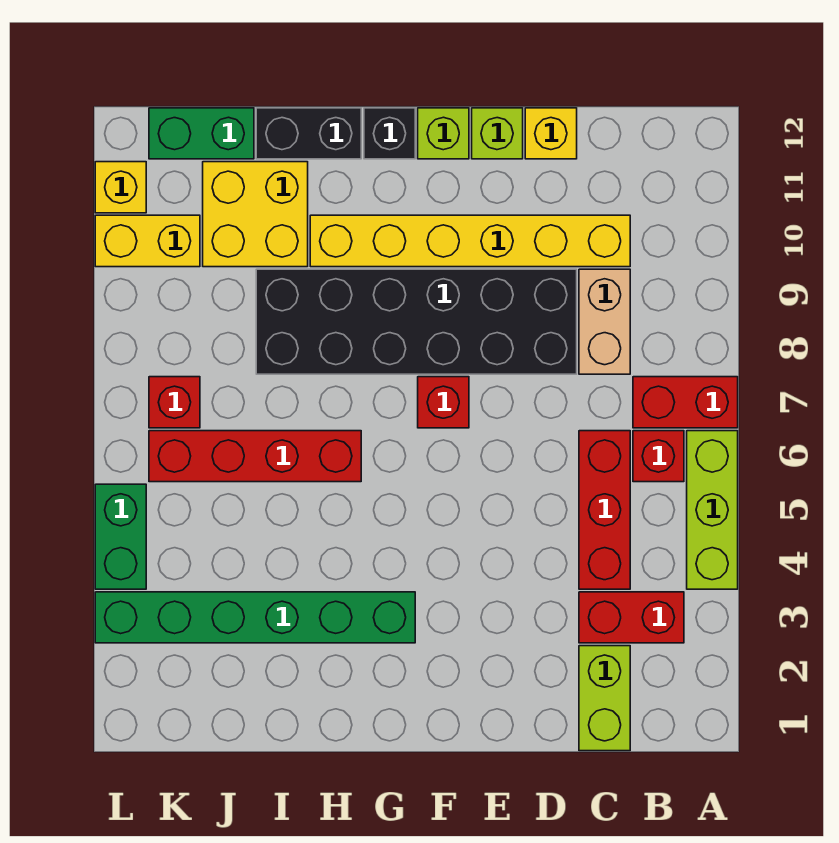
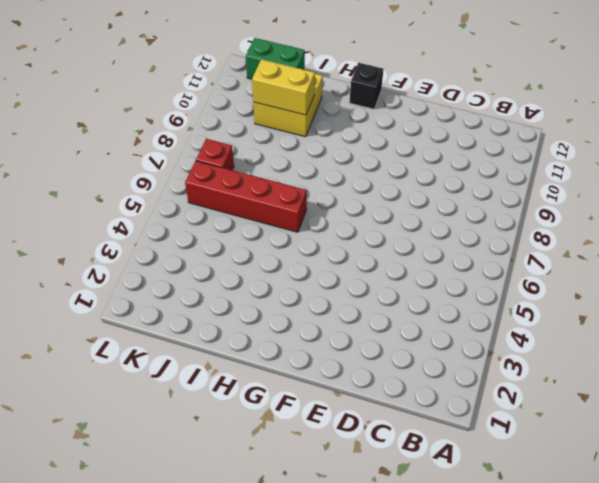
yellow brick I10:J10 level 2 -> yellow brick K10:L10 level 1
none -> lime brick A4:A6 level 1
none -> red brick A7:B7 level 1
none -> red brick B3:C3 level 1

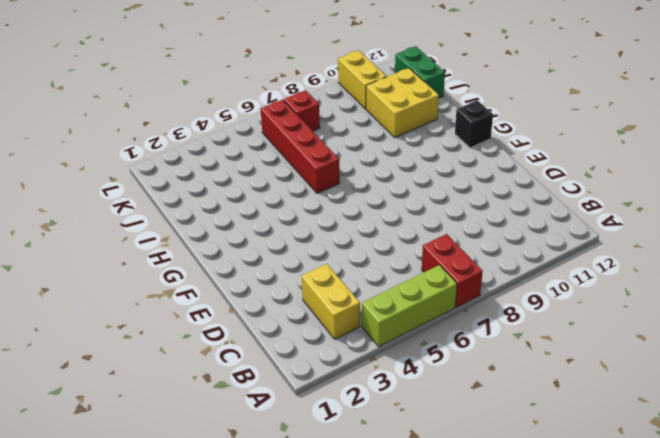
yellow brick B3:C3 level 1 -> red brick B3:C3 level 1
none -> red brick B6 level 1
none -> lime brick C1:C2 level 1
none -> red brick C4:C6 level 1

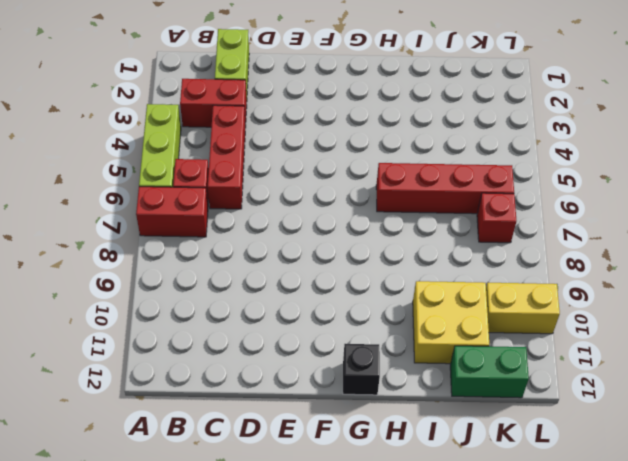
none -> tan brick C8:C9 level 1
none -> yellow brick C10:H10 level 1
none -> black brick D8:I9 level 1

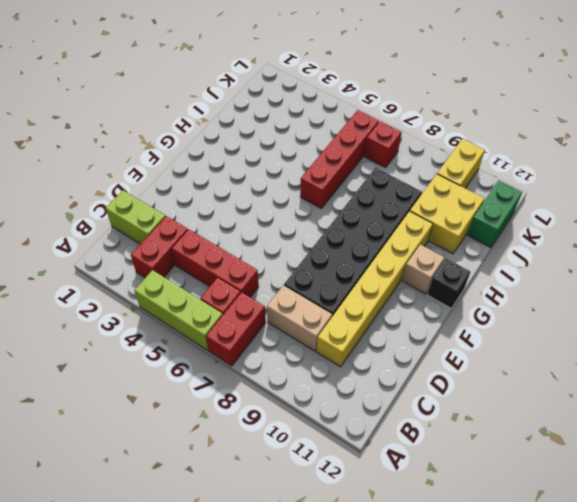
tan brick G11 level 1 -> none
none -> yellow brick D12 level 1
none -> lime brick E12 level 1
none -> red brick F7 level 1

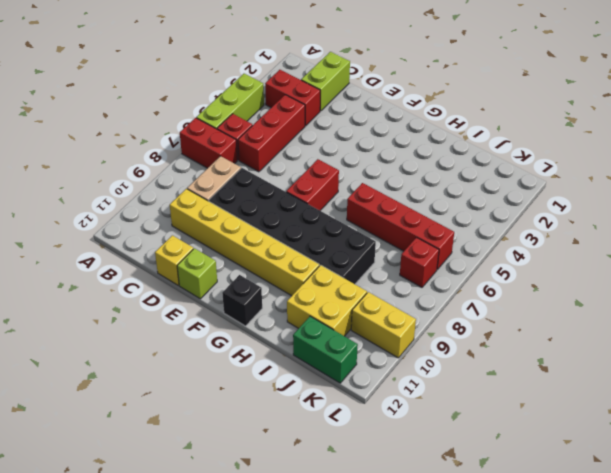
red brick F6:F7 level 1 -> red brick F7 level 1
none -> lime brick F12 level 1
none -> green brick G3:L3 level 1
none -> black brick H12:I12 level 1

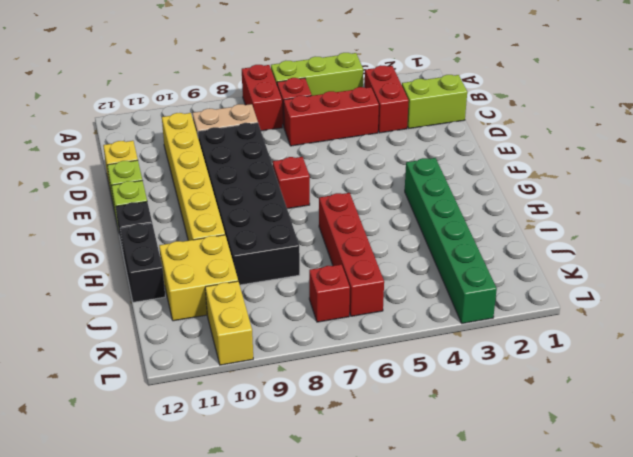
none -> green brick J12:K12 level 1
none -> green brick L4:L5 level 1
none -> yellow brick L11 level 1

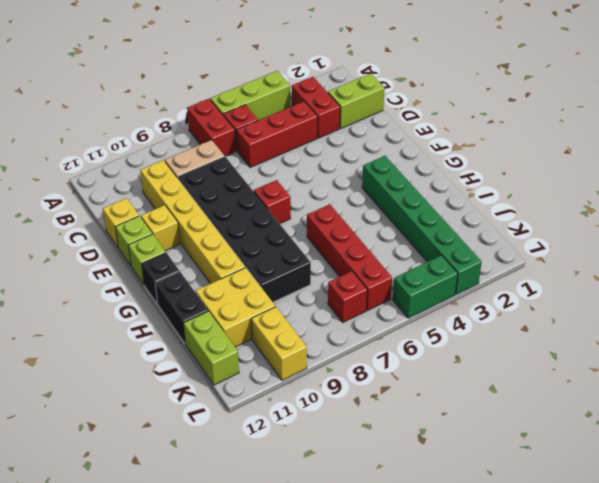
yellow brick E11 level 1 -> yellow brick L11 level 1
lime brick J12:K12 level 1 -> green brick J12:K12 level 1

